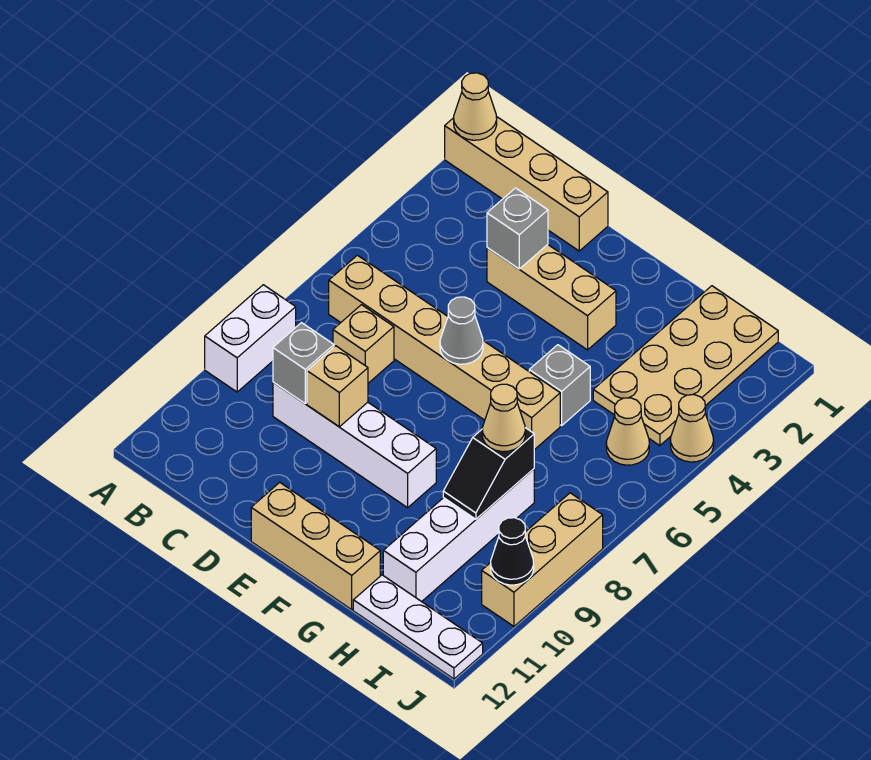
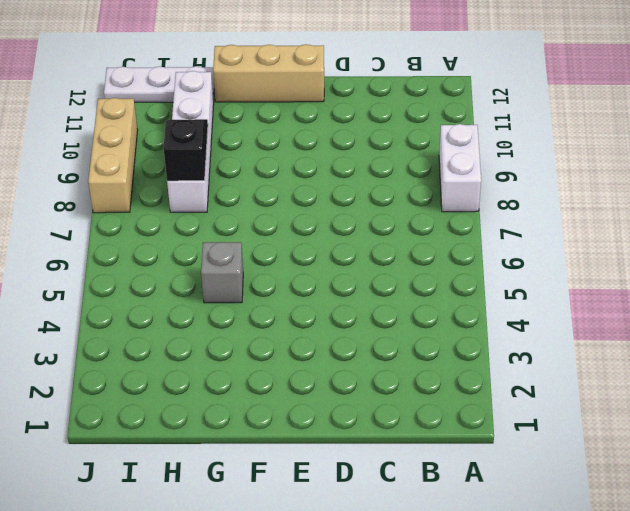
none -> tan brick A1:D1 level 1
none -> tan brick B6:G6 level 1
none -> tan brick C7 level 1

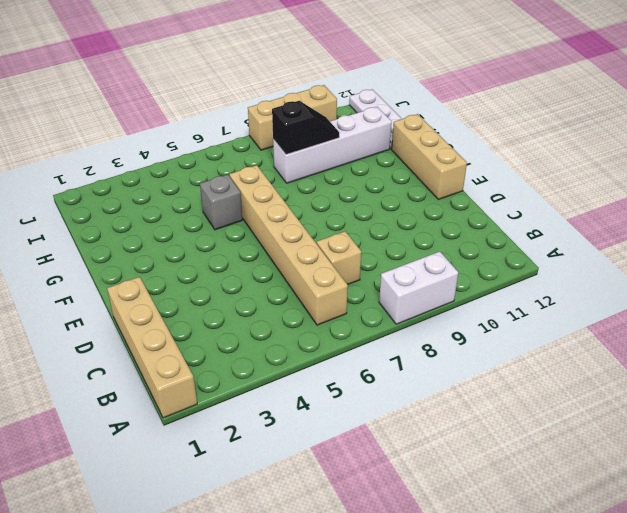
none -> white brick C9:F9 level 1
none -> tan brick D3:F3 level 1
none -> tan plate H1:I4 level 1

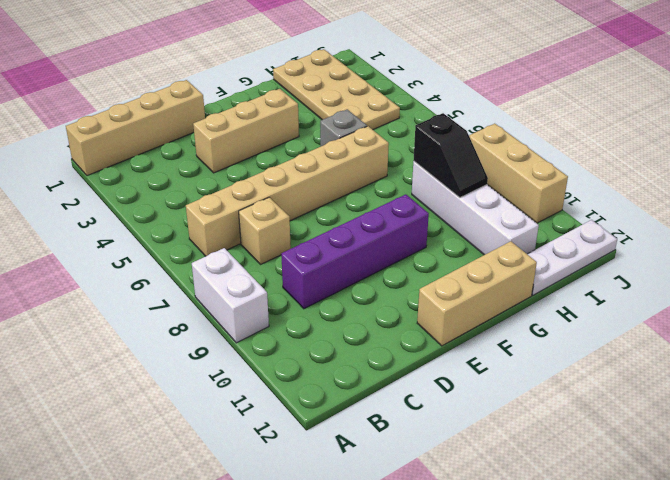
purple brick C9:F9 level 1 -> white brick C9:F9 level 1
none -> tan cone I5 level 1
none -> tan cone J4 level 1
none -> tan cone A1 level 2

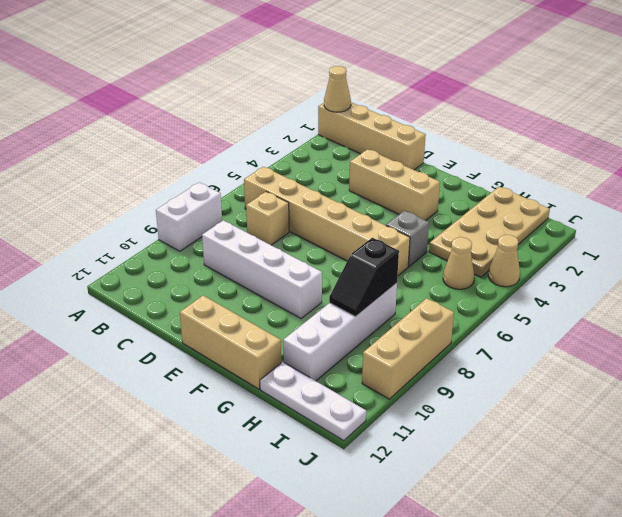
none -> grey brick C9 level 2
none -> grey brick D3 level 2
none -> tan brick D9 level 2

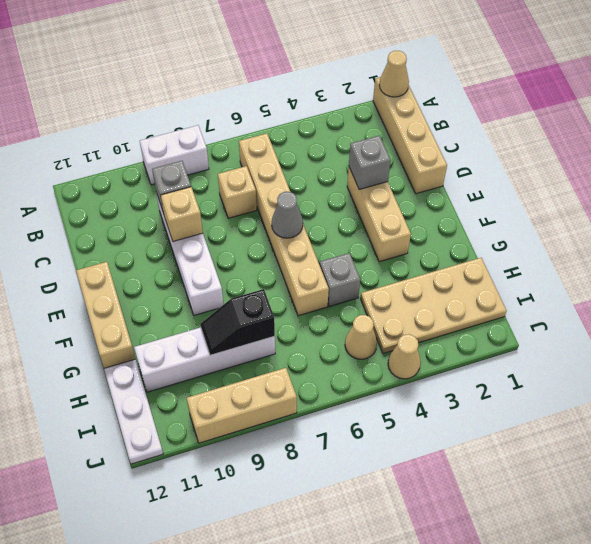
none -> black cone J10 level 2
none -> tan cone H8 level 3

